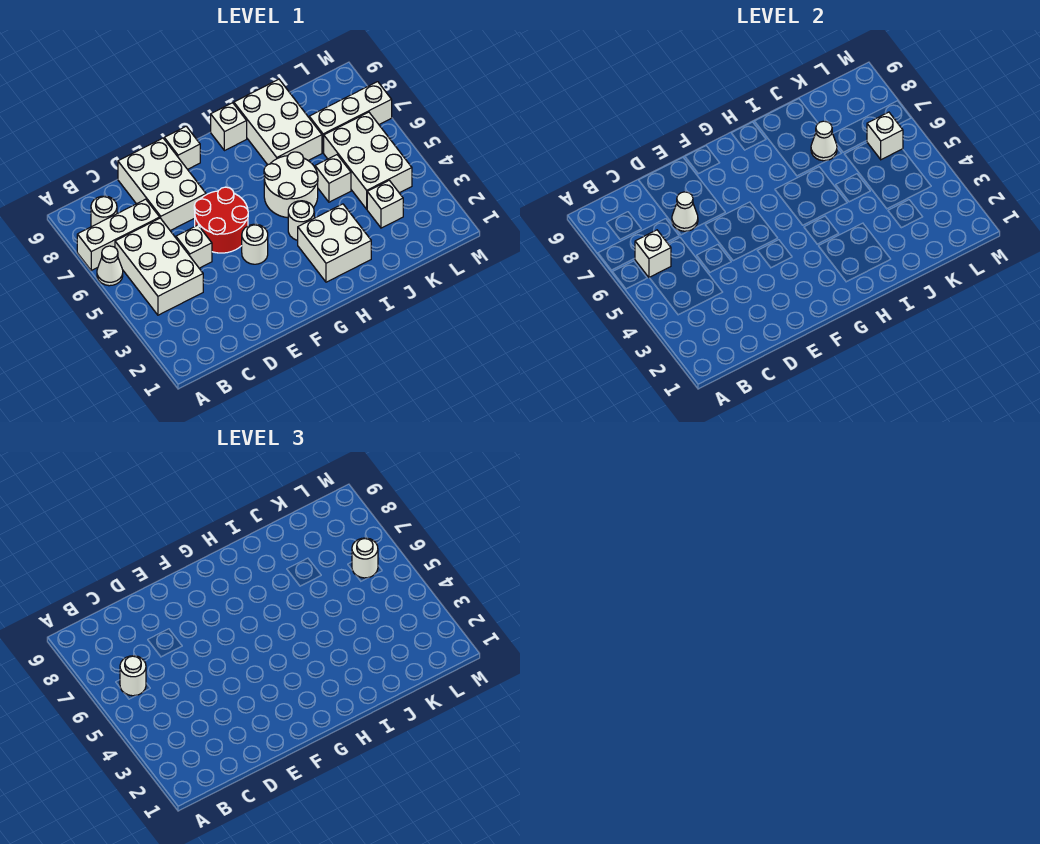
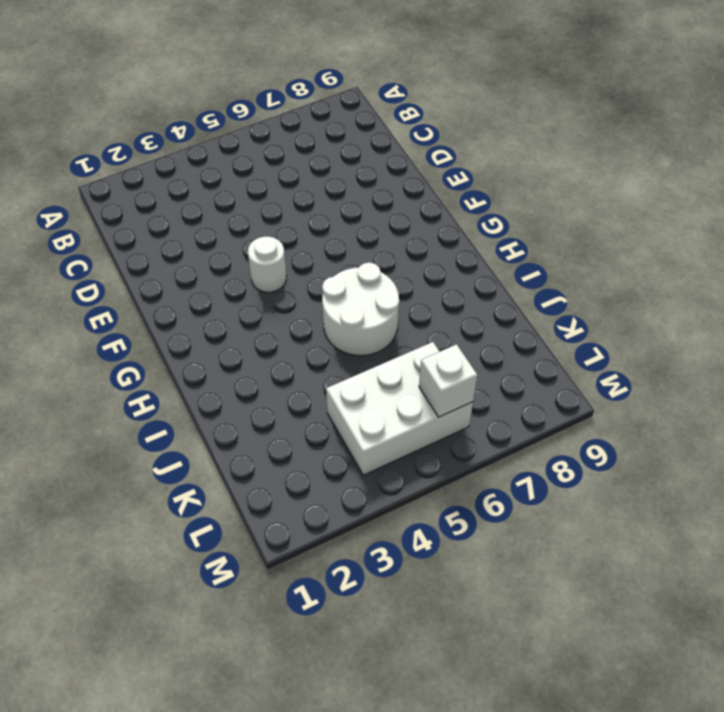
none -> white cone A6 level 1
none -> white brick A7:C7 level 1
none -> white brick B4:C6 level 1

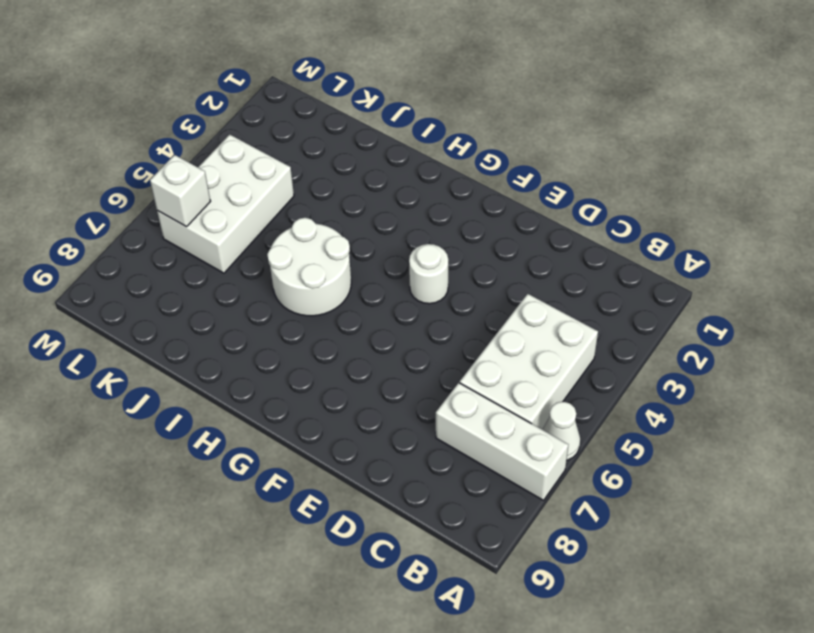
none -> white round brick B8 level 1
none -> white brick D5 level 1
none -> white brick D7:E9 level 1

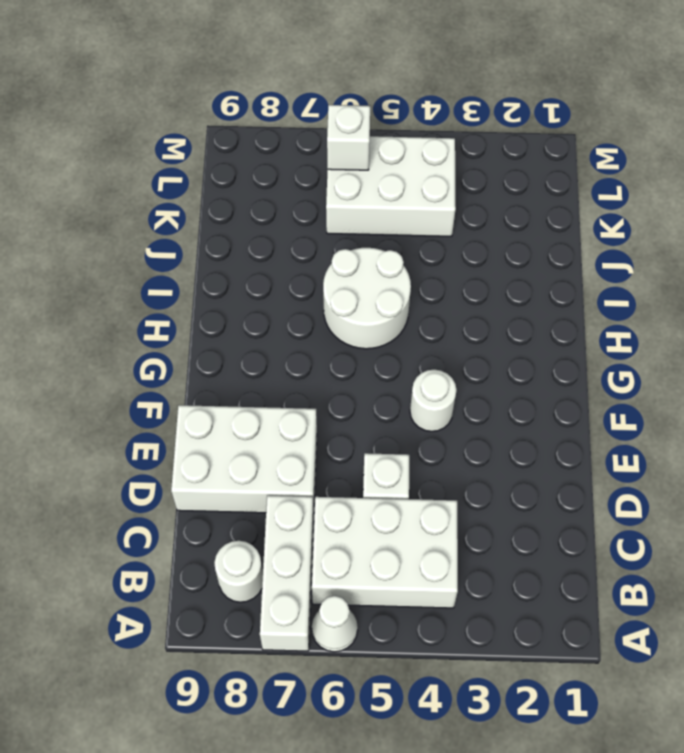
none -> red round brick E5:F6 level 1
none -> white brick F9 level 1
none -> white brick H2:I3 level 1

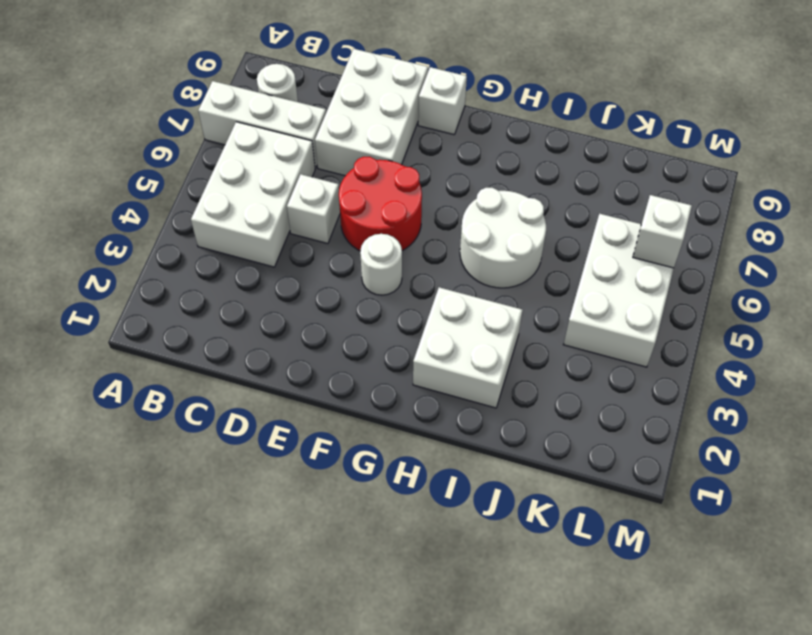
none -> white cone A6 level 1
none -> white round brick H4 level 1
none -> white brick H9 level 1

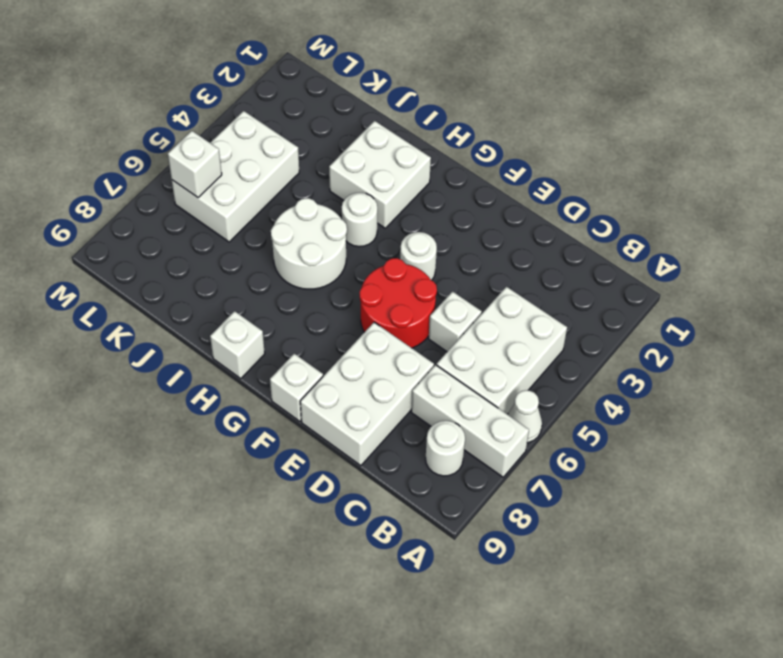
none -> white brick I7:J9 level 1
none -> white brick J5 level 1
none -> white brick K3 level 1

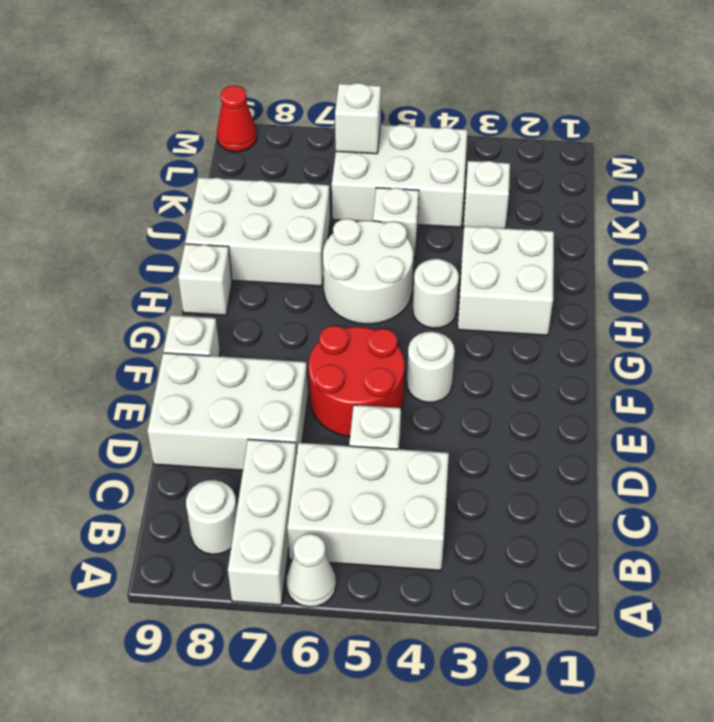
red cone M9 level 1 -> none
none -> white brick K7:M7 level 1
none -> white brick B6 level 2
none -> white cone D7 level 2

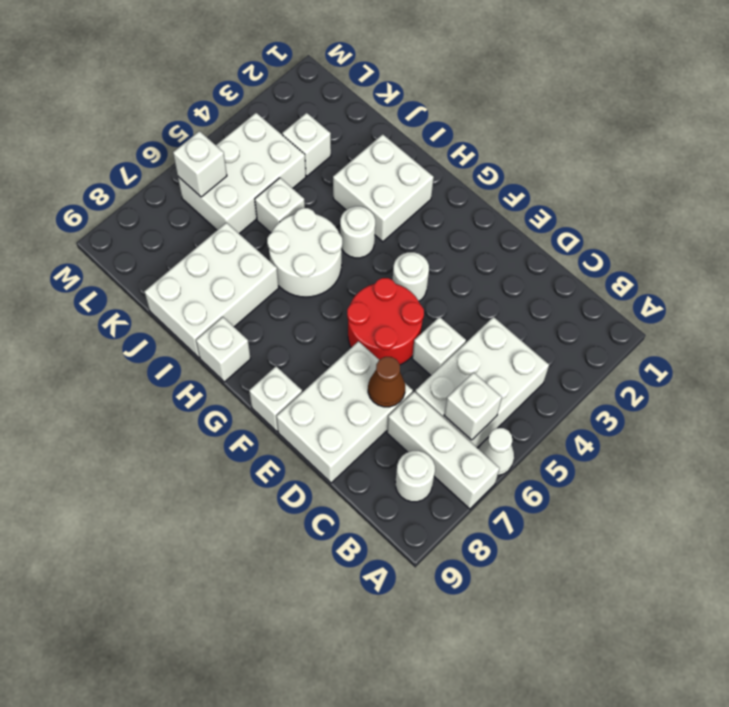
brown cone D7 level 2 -> white cone D7 level 2
none -> white brick K7:M7 level 1
none -> white cone J7 level 2
none -> white round brick B6 level 3

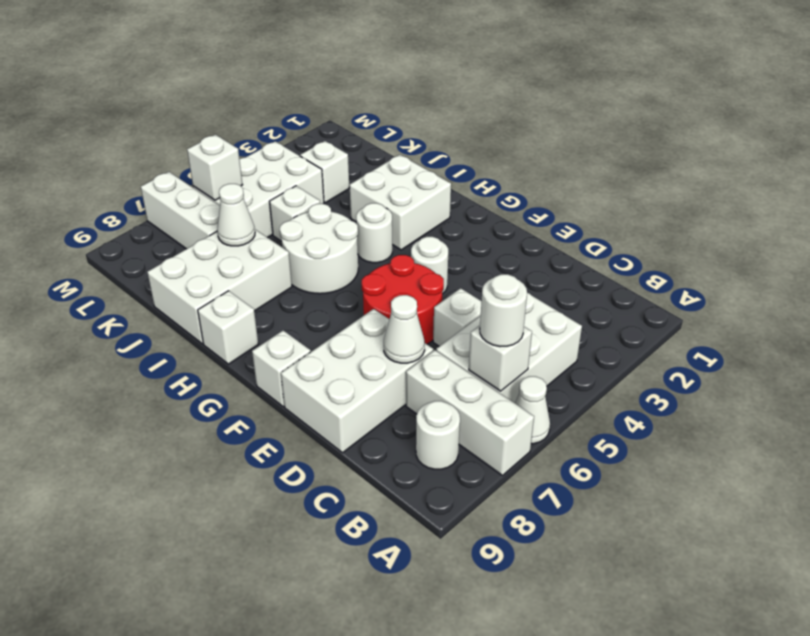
none -> white round brick L6 level 3

